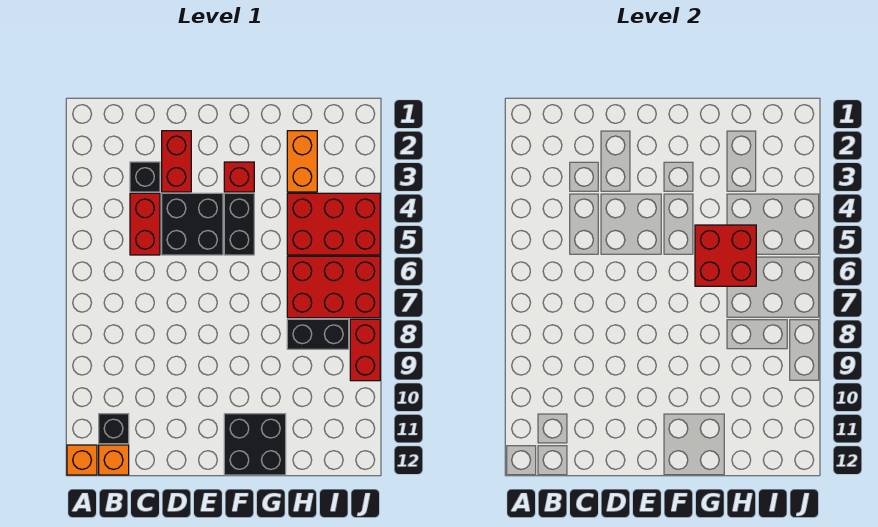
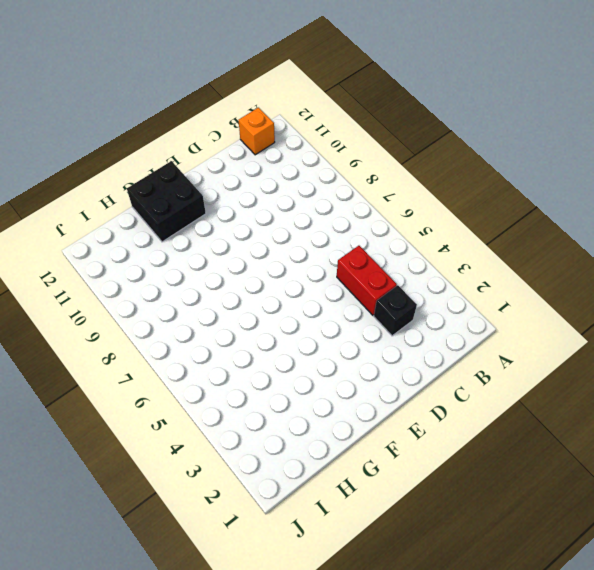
none -> orange brick A12 level 1
none -> black brick B11 level 1
none -> red brick D2:D3 level 1

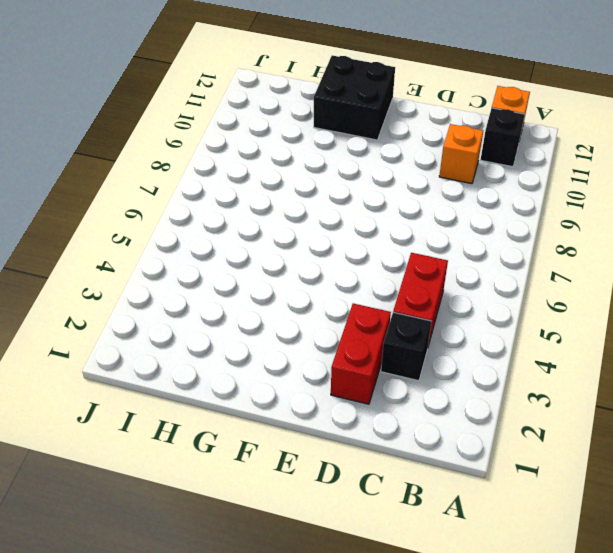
orange brick C10 level 1 -> orange brick A12 level 1
none -> black brick D4:E5 level 1
none -> red brick F3 level 1
none -> black brick F4:F5 level 1

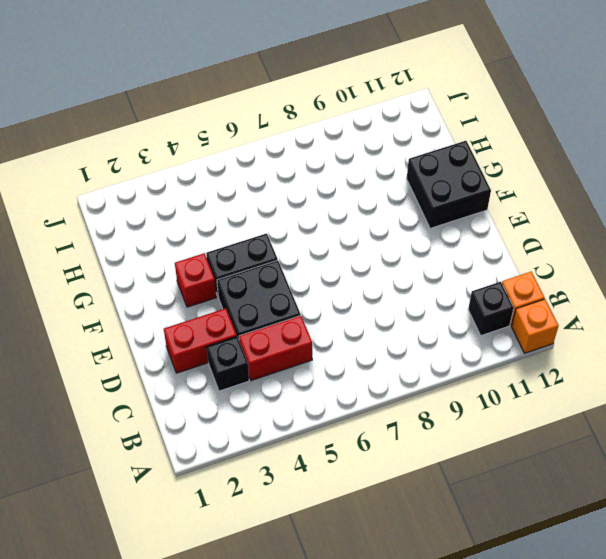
none -> orange brick H2:H3 level 1
none -> red brick H4:J5 level 1
none -> red brick H6:J7 level 1

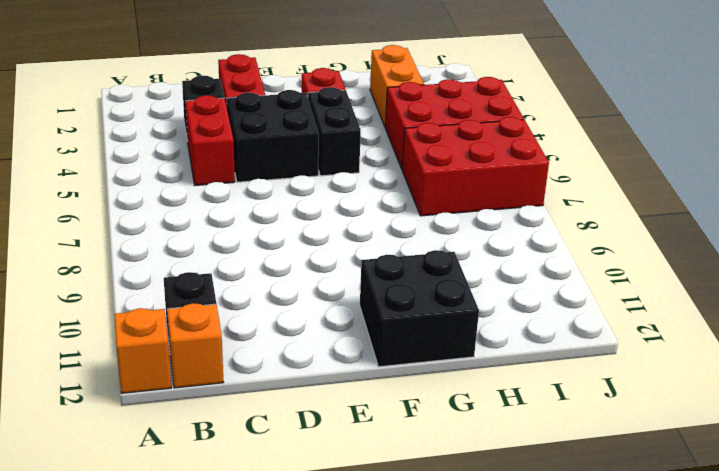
none -> black brick H8:I8 level 1
none -> red brick J8:J9 level 1
none -> red brick G5:H6 level 2

